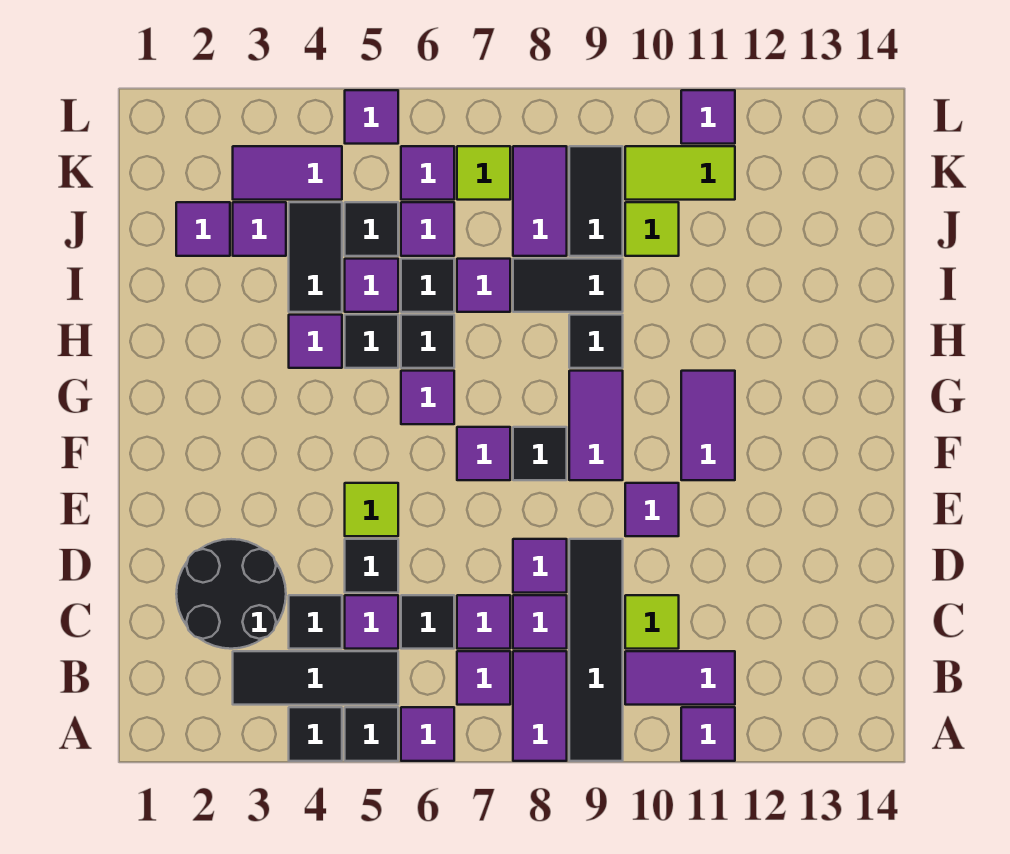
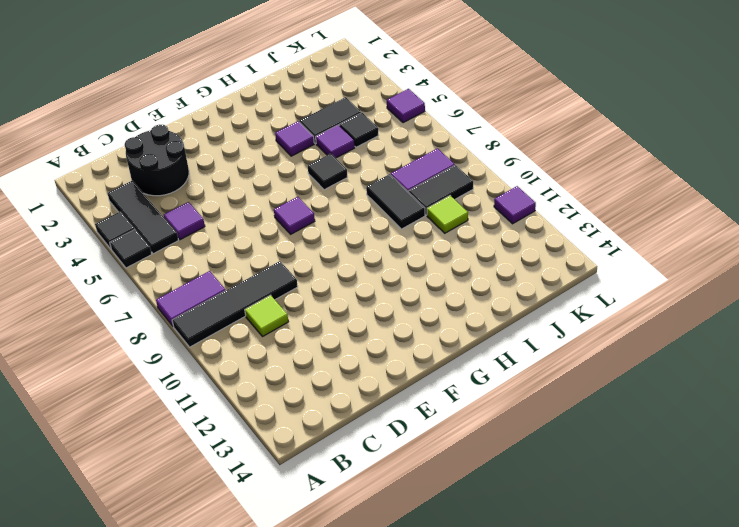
none -> purple tile A6 level 1
none -> purple tile A11 level 1
none -> purple tile B7 level 1
none -> purple tile B10:B11 level 1

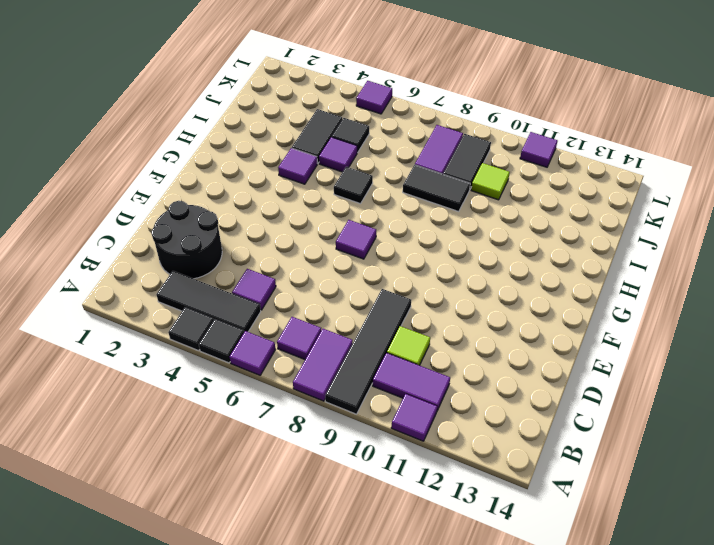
none -> black tile C4 level 1
none -> black tile C6 level 1
none -> purple tile C7 level 1
none -> purple tile C8 level 1

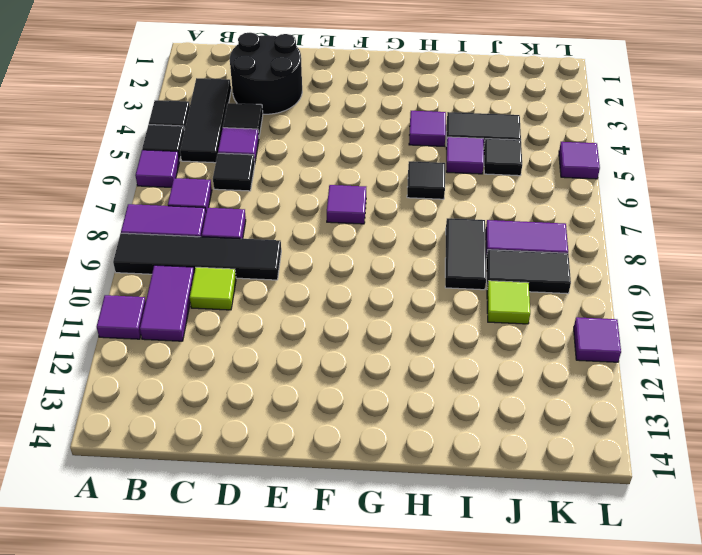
none -> purple tile C7 level 1
none -> black tile D5 level 1
none -> purple tile D8 level 1
none -> lime tile E5 level 1

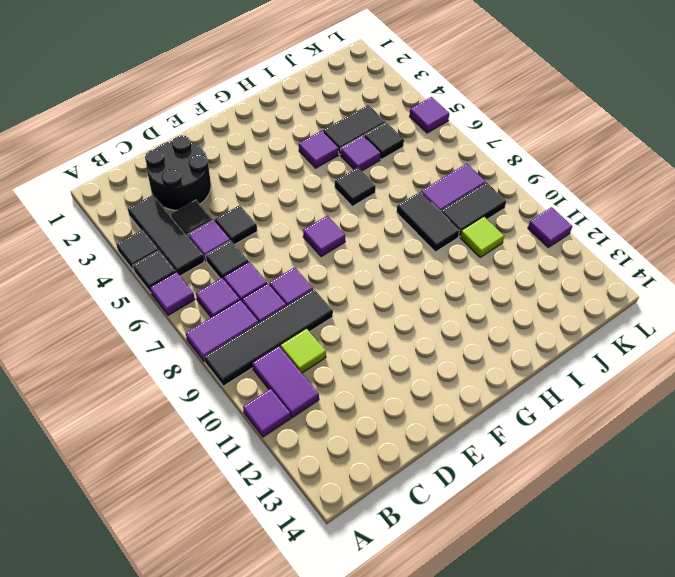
none -> lime tile E5 level 1
none -> purple tile E10 level 1
none -> black tile F8 level 1
none -> purple tile F9:G9 level 1

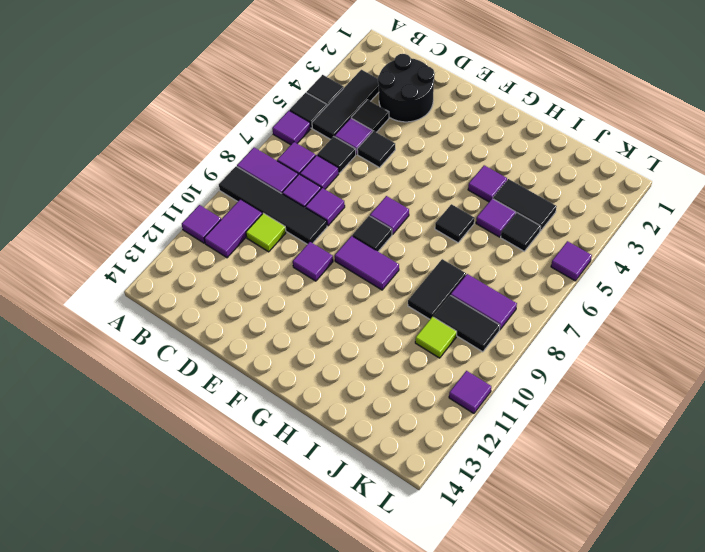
none -> lime tile E5 level 1
none -> purple tile F11:G11 level 1
none -> purple tile G6 level 1
none -> black tile H5 level 1

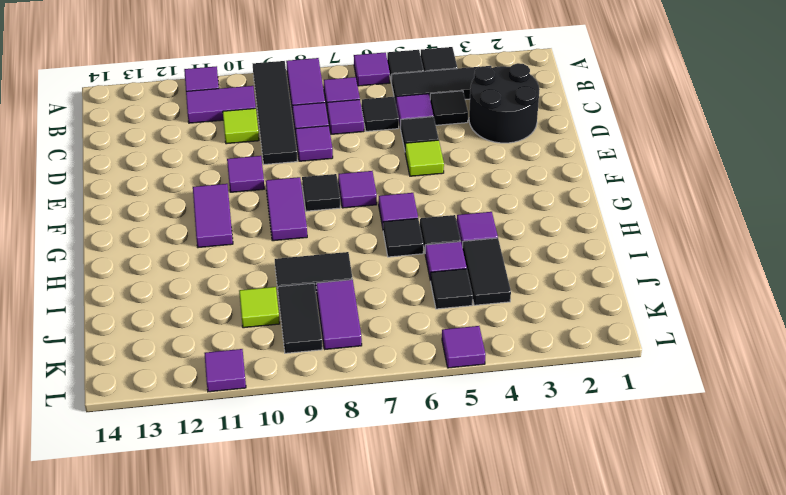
none -> black tile H9 level 1
none -> black tile I6 level 1
none -> purple tile I7 level 1
none -> purple tile J2 level 1

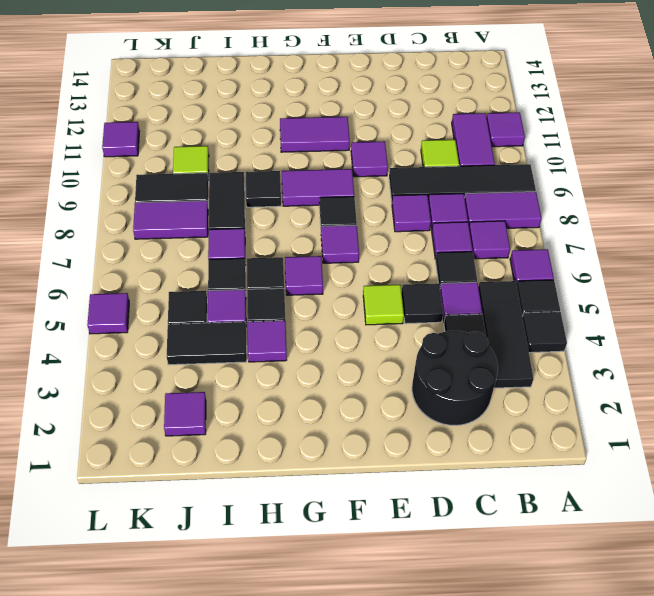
none -> purple tile J3 level 1
none -> purple tile J6 level 1
none -> purple tile K3:K4 level 1
none -> purple tile K6 level 1

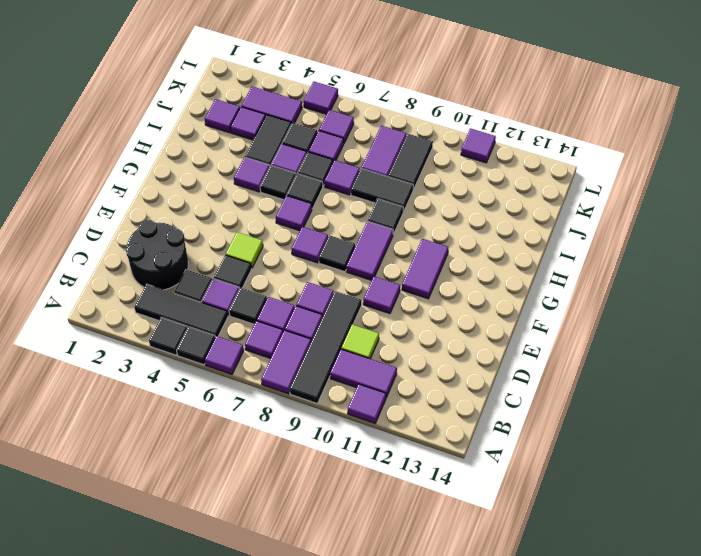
none -> lime tile J10 level 1
none -> lime tile K7 level 1
none -> lime tile K10:K11 level 1

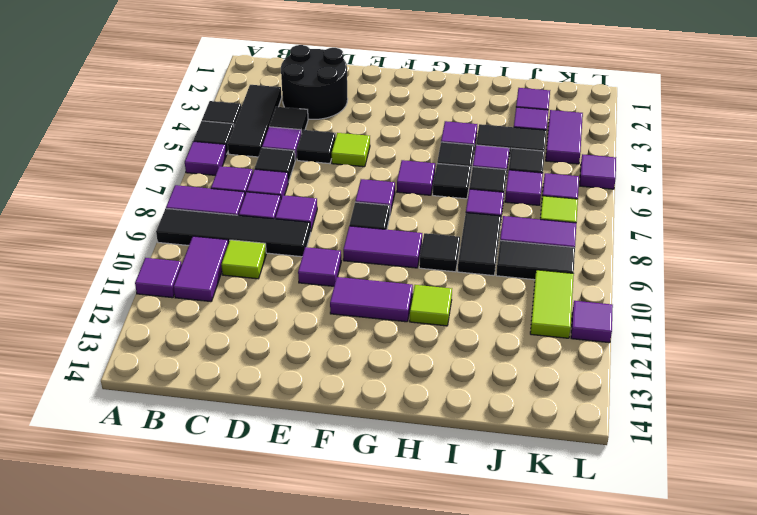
lime tile H11 level 1 -> lime tile J10 level 1

